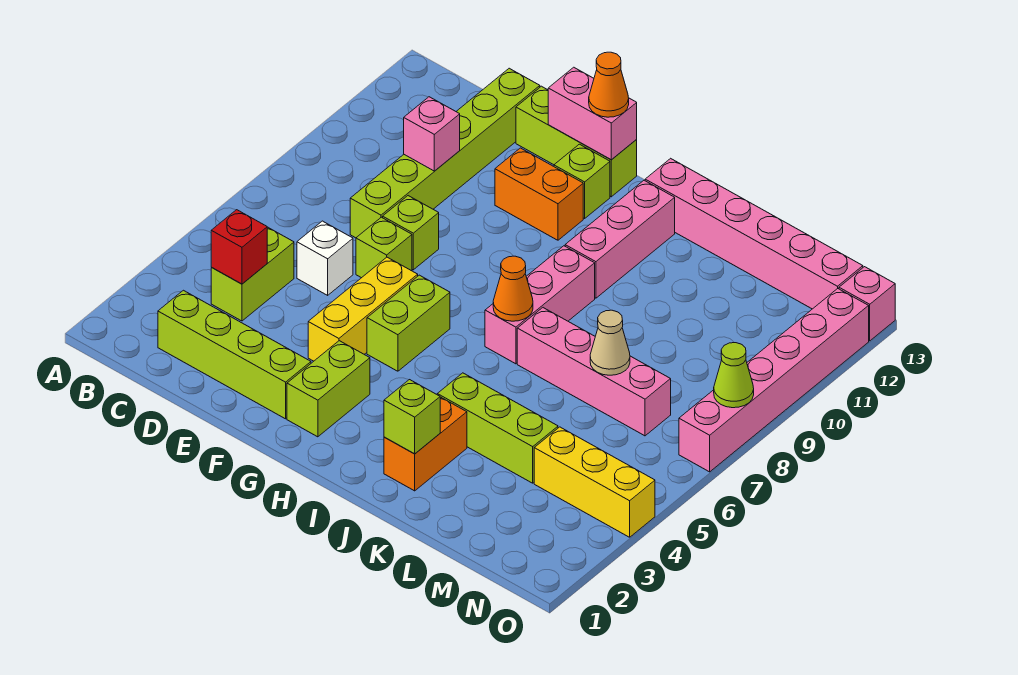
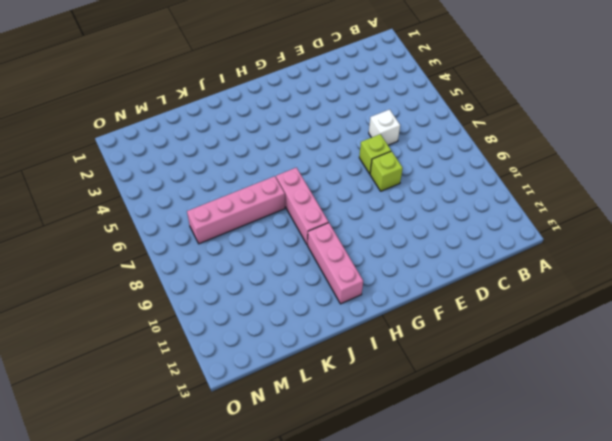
none -> lime brick C2:F2 level 1
none -> lime brick C4:C5 level 1
none -> lime brick D8:D13 level 1

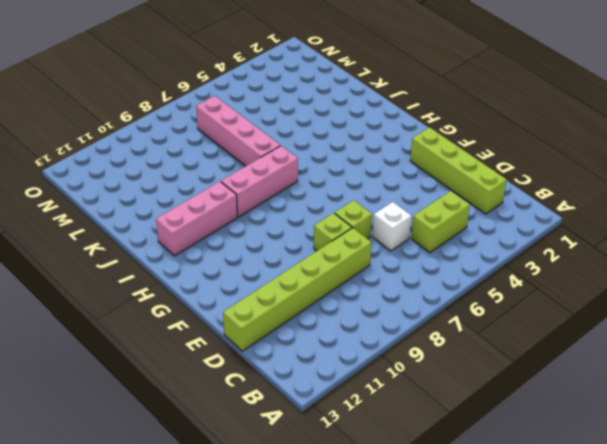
none -> lime brick E13:G13 level 1
none -> yellow brick F4:F6 level 1
none -> orange brick F11:G11 level 1

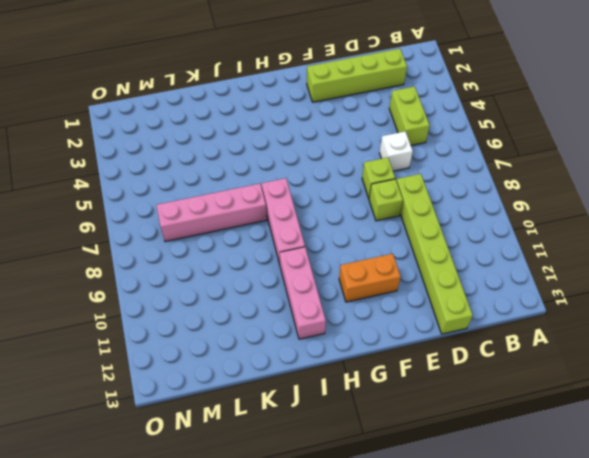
none -> lime brick E13:G13 level 1
none -> yellow brick F4:F6 level 1
none -> lime brick G2:G3 level 1

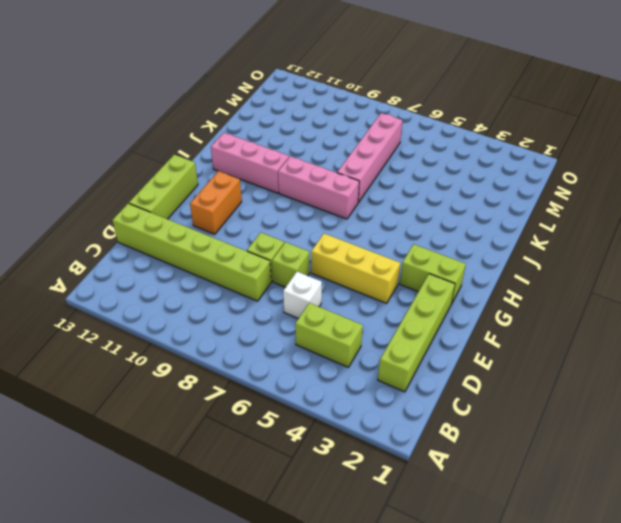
none -> lime brick G5:G6 level 1
none -> lime brick G12 level 1
none -> pink brick I13:N13 level 1

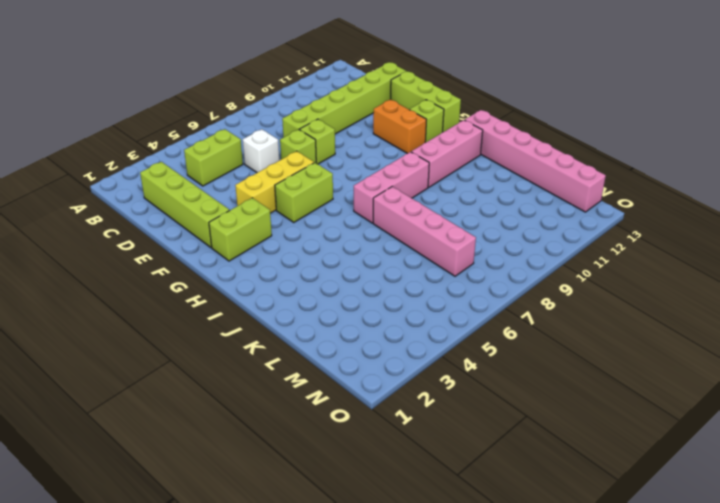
none -> orange brick J2:J3 level 1
none -> lime brick J4:L4 level 1
none -> yellow brick M4:O4 level 1

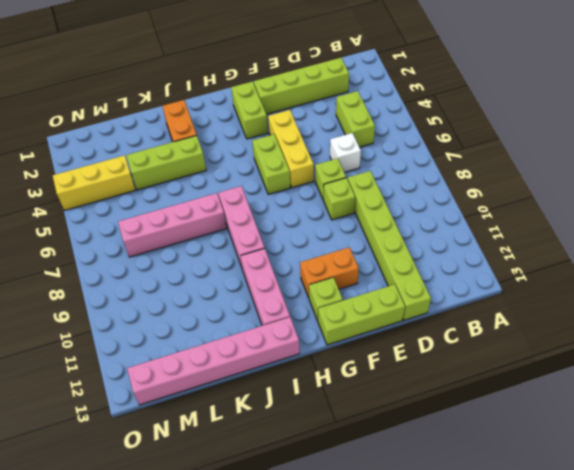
none -> pink brick O7:O12 level 1
none -> pink brick O13 level 1
none -> red brick C4 level 2

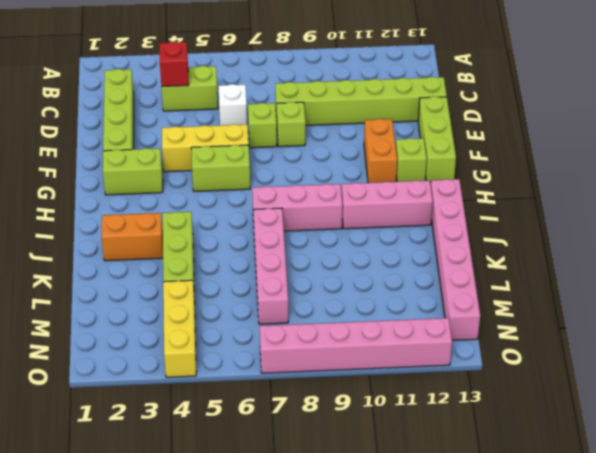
none -> pink brick O13 level 1
none -> pink brick D10 level 2
none -> pink brick F13:G13 level 2

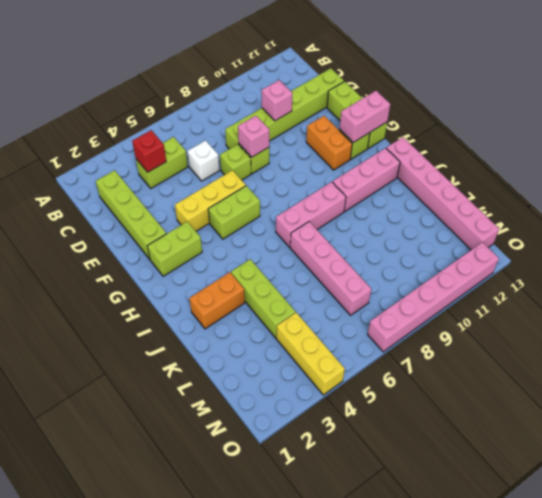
pink brick E8 level 2 -> pink brick O13 level 1
pink brick G12:G13 level 2 -> pink brick F13:G13 level 2
none -> orange cone I7 level 2
none -> lime brick J2 level 2
none -> tan cone L7 level 2

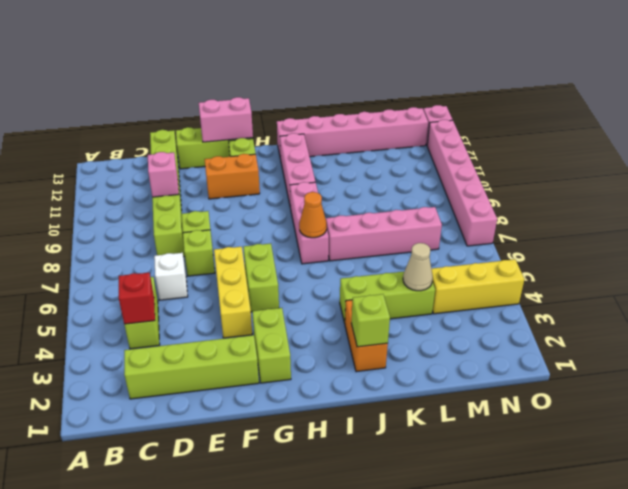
tan cone L4 level 2 -> tan cone L7 level 2
none -> lime cone O8 level 2
none -> orange cone G13 level 3

